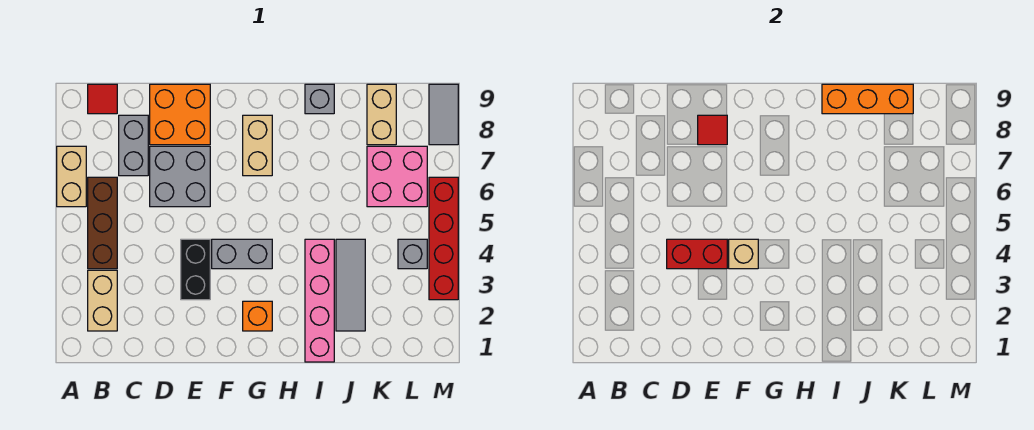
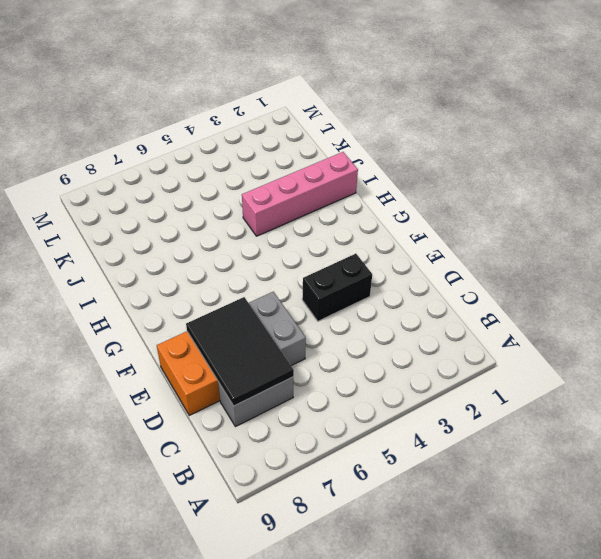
black tile C7:E8 level 2 -> red tile E8 level 2
none -> tan brick A6:A7 level 1
none -> tan brick B2:B3 level 1
none -> brown brick B4:B6 level 1

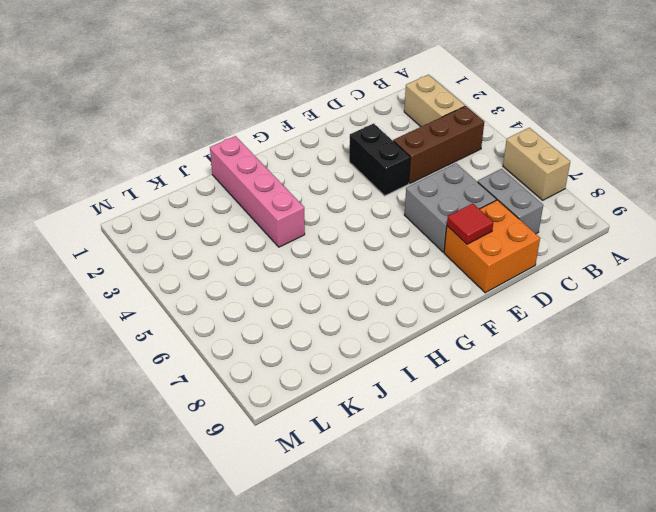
brown brick B4:D4 level 1 -> brown brick B4:B6 level 1
none -> red tile B9 level 1
none -> grey brick F4:G4 level 1
none -> orange brick G2 level 1

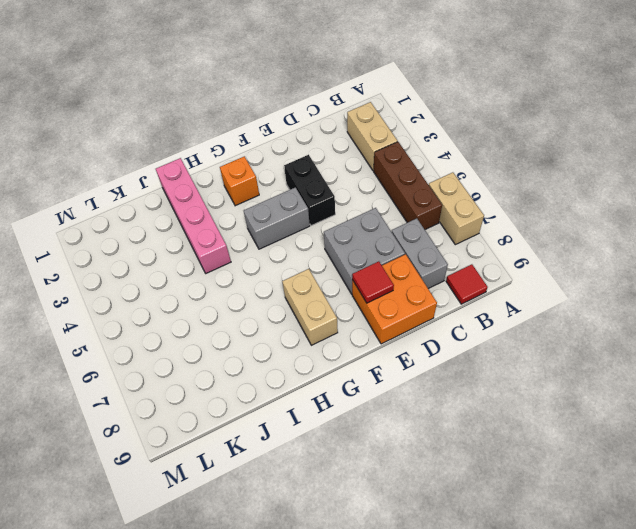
none -> grey brick I9 level 1
none -> grey tile J2:J4 level 1
none -> pink brick K6:L7 level 1

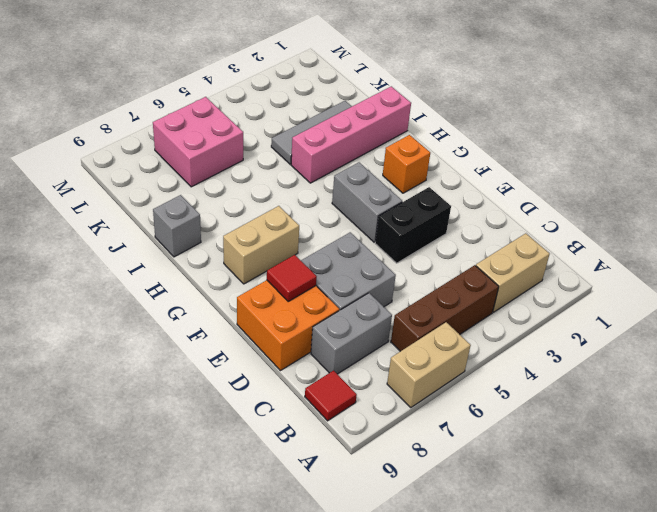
none -> tan brick K8:K9 level 1
none -> grey brick L4 level 1
none -> red brick M3:M6 level 1

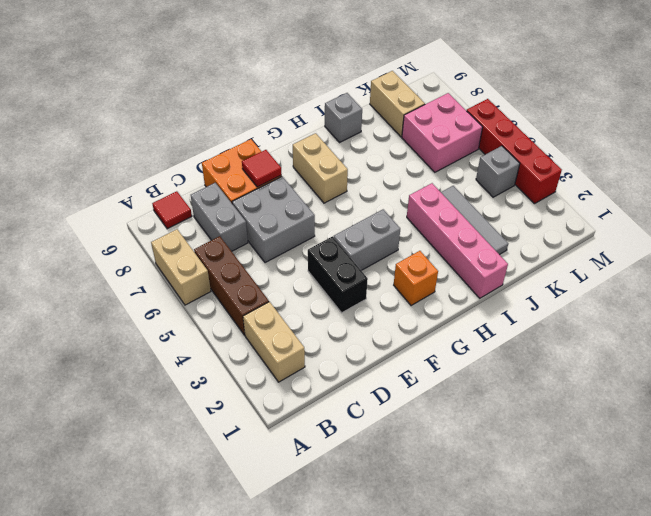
none -> grey tile M8:M9 level 1
none -> red brick D4:E4 level 2
none -> tan brick F4 level 2

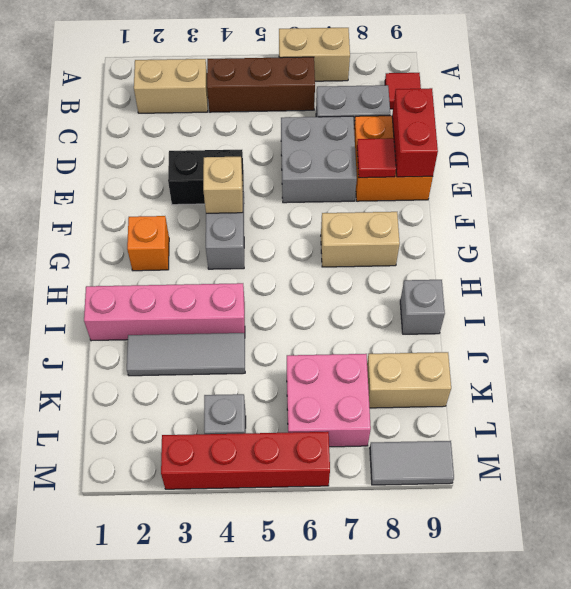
red brick D9:E9 level 2 -> red brick D4:E4 level 2
none -> orange brick I9:K9 level 2

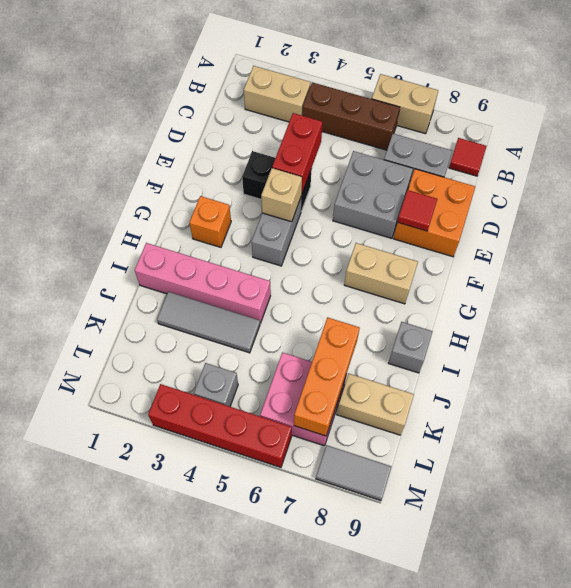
orange brick J7:L7 level 2 -> orange brick I9:K9 level 2

